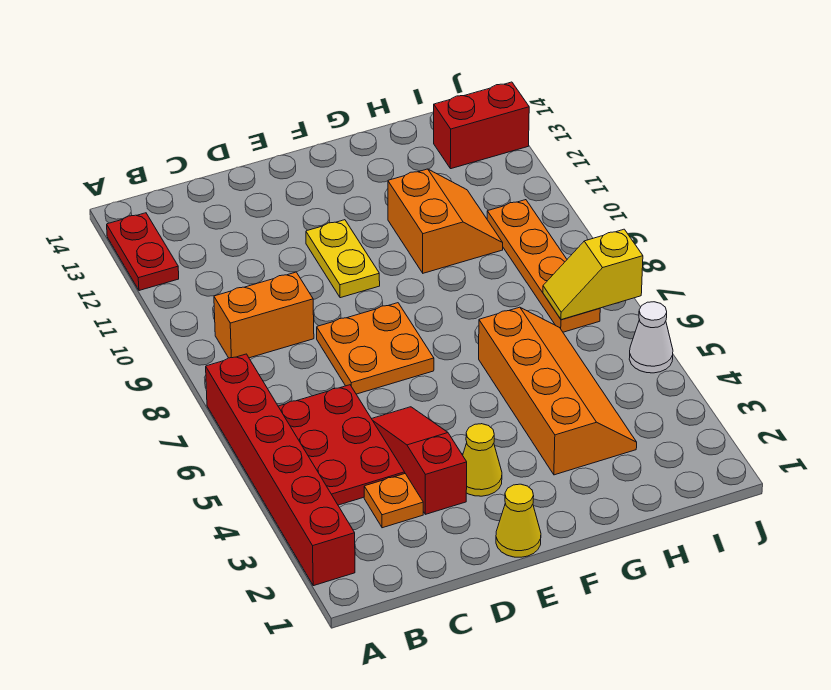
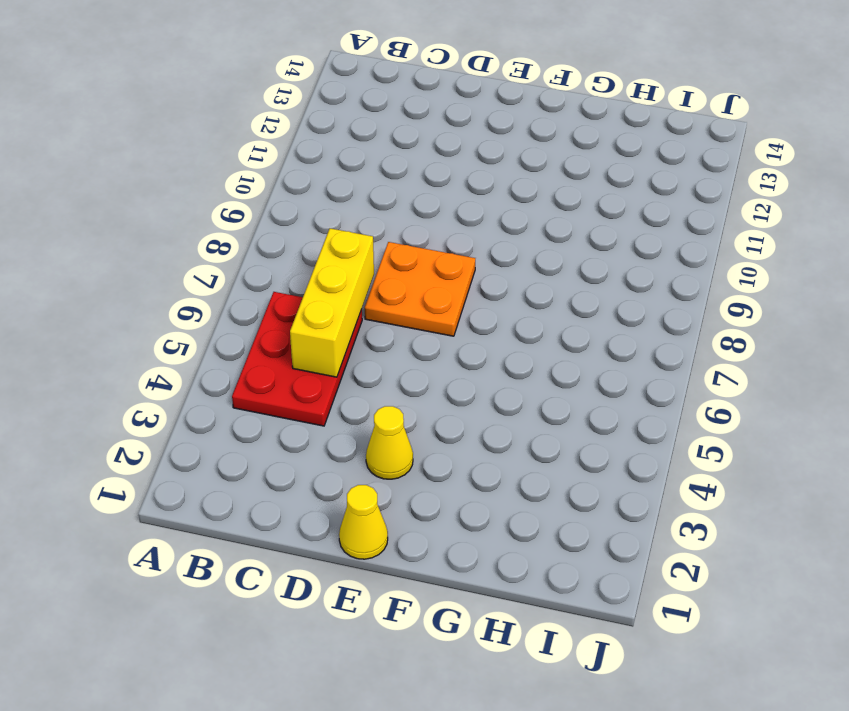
yellow brick C5:C7 level 2 -> none
none -> red brick A2:A7 level 1
none -> red plate A12:A13 level 1
none -> orange brick B9:C9 level 1

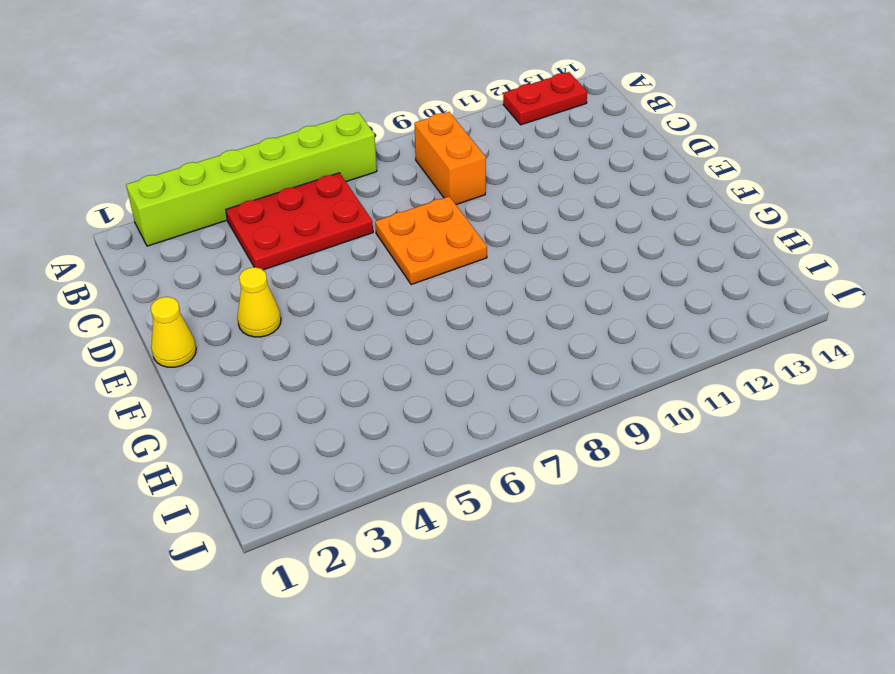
lime brick A2:A7 level 1 -> red brick A2:A7 level 1
none -> orange plate C3 level 1
none -> red slope D3:D5 level 1 top 3
none -> yellow plate E10:E11 level 1

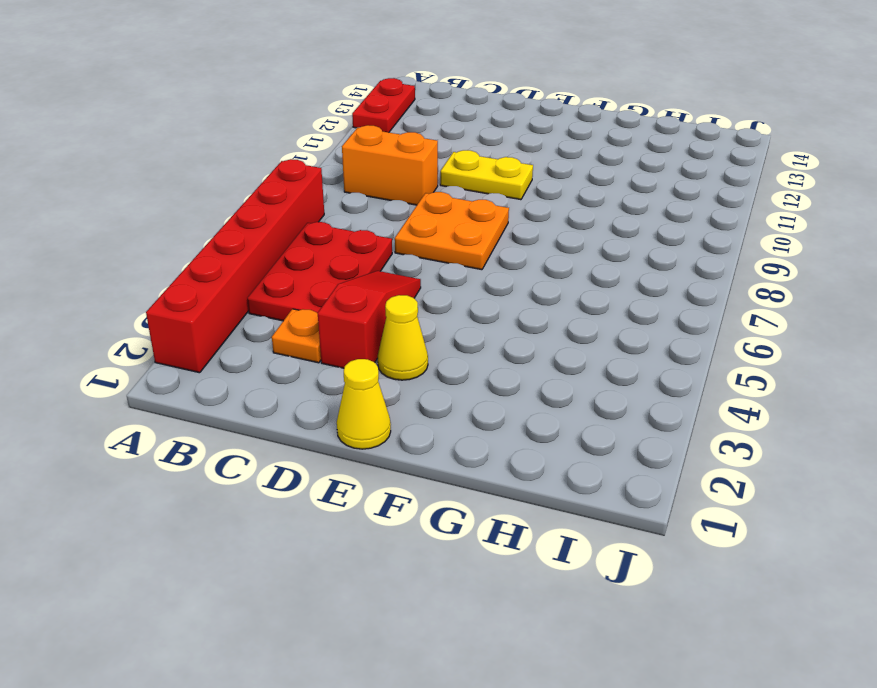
yellow plate D10:E10 level 1 -> yellow plate E10:E11 level 1
none -> orange slope G3:H6 level 1 top G
none -> orange slope G10:H11 level 1 top G
none -> orange plate I7:I10 level 1

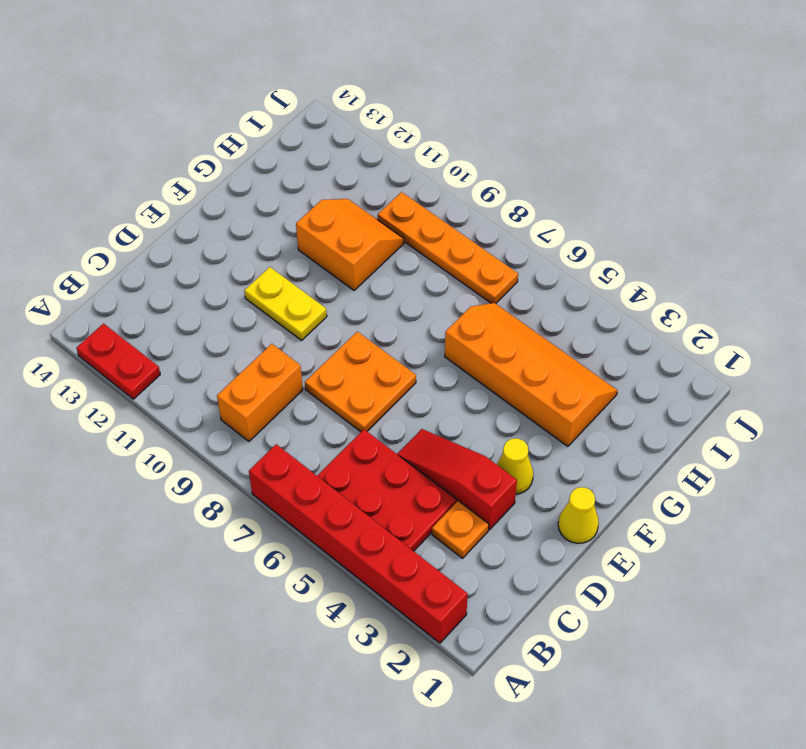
none -> red brick I13:J13 level 1
none -> white cone J5 level 1
none -> yellow slope I7:J7 level 2 top J

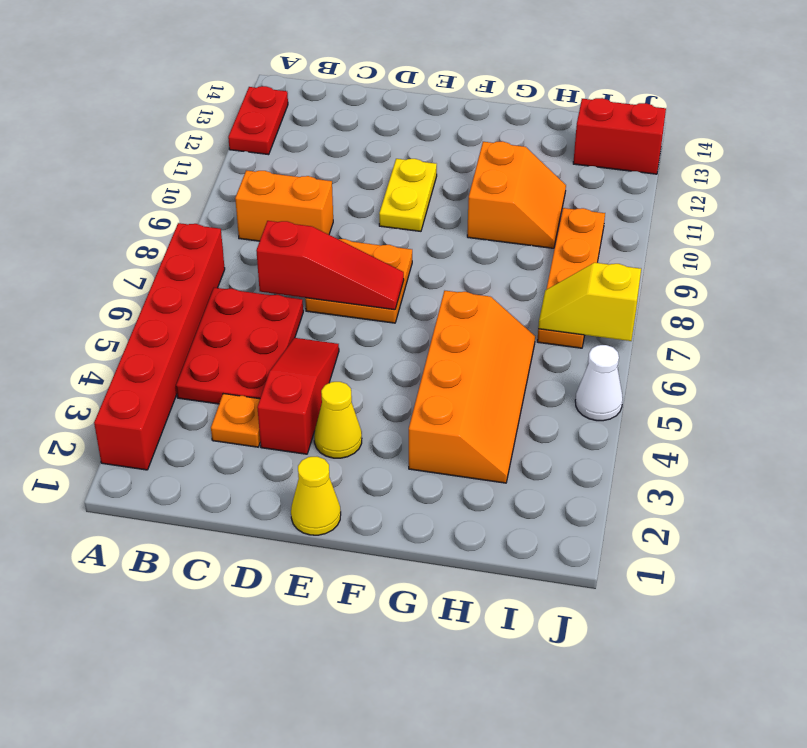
red slope C7:E7 level 2 top C -> none

